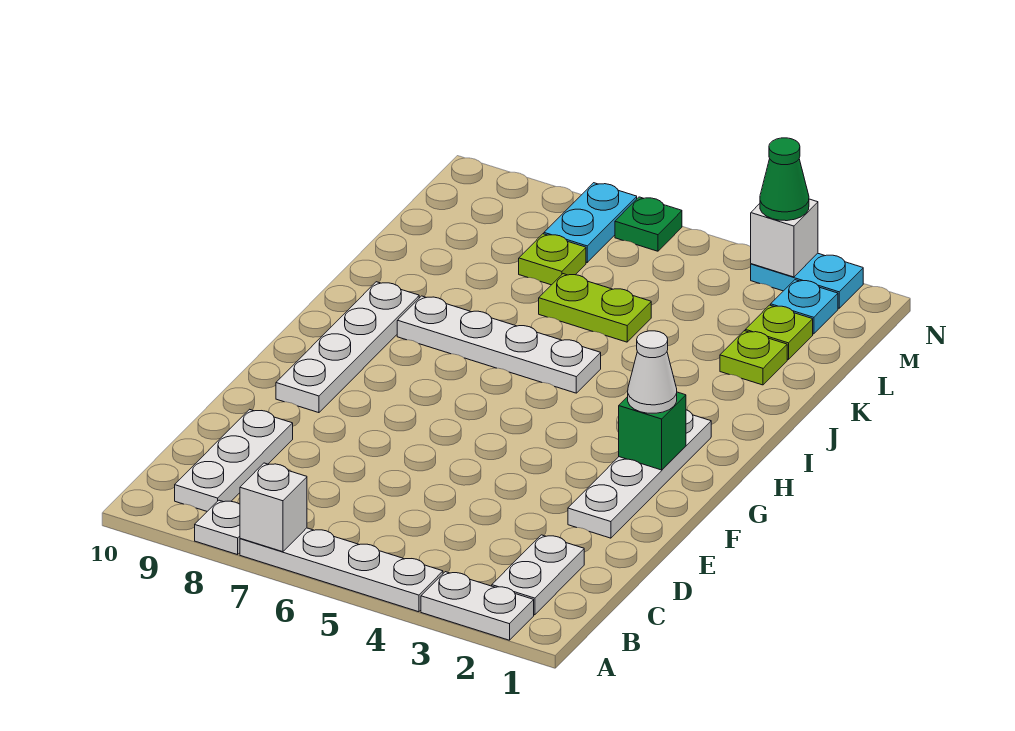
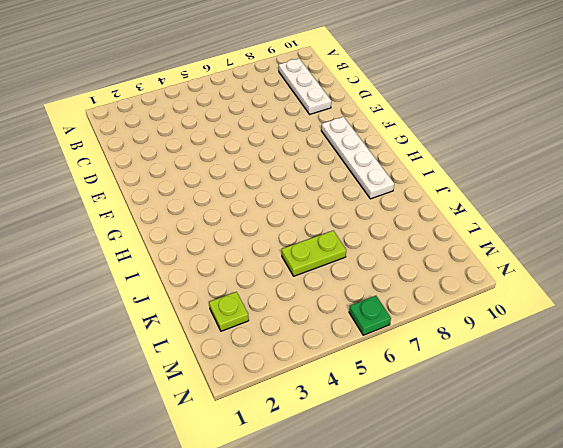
none -> white plate A2:A3 level 1
none -> white plate A4:A7 level 1
none -> white plate A8 level 1

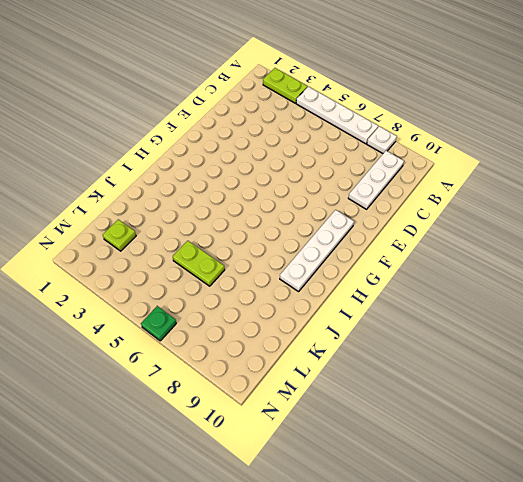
lime plate A2:A3 level 1 -> white plate A2:A3 level 1
none -> white plate B2:C2 level 1
none -> white plate E2:H2 level 1
none -> white plate I5:I8 level 1

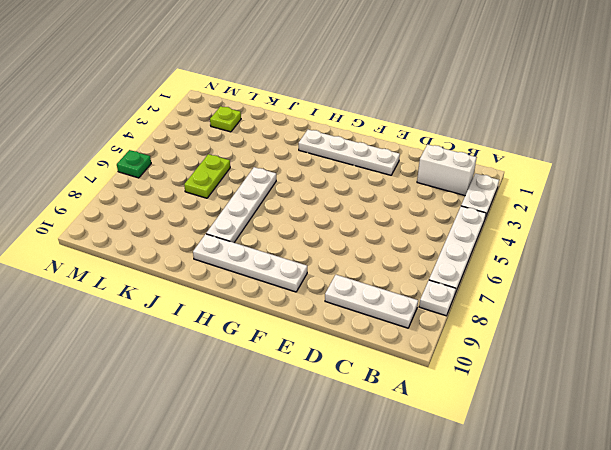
white brick B2:C2 level 1 -> white plate B2:C2 level 1
none -> lime plate K2 level 1
none -> lime plate L7 level 1
none -> cyan plate M2 level 1

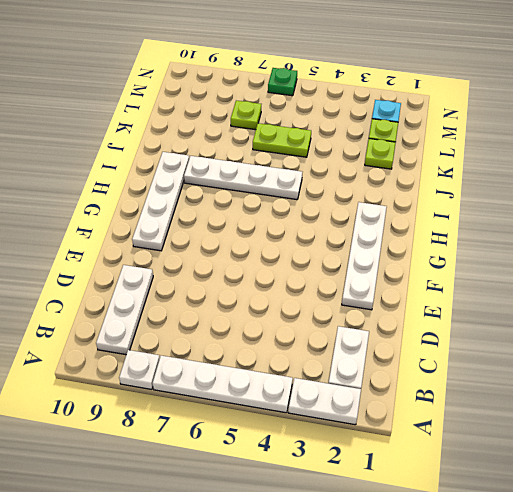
none -> cyan plate M7:N7 level 1
none -> cyan plate N2:N3 level 1
none -> white brick A7 level 2

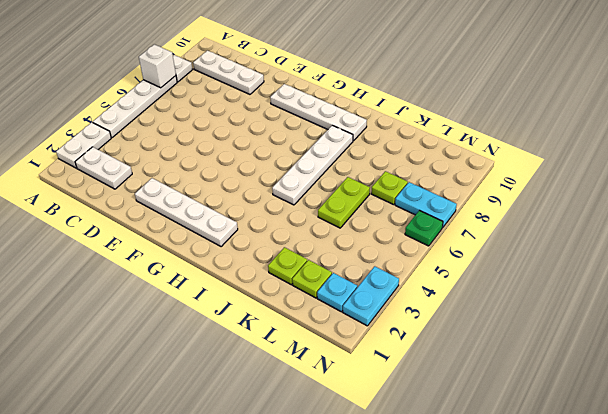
none -> green brick G2 level 2
none -> white brick N3 level 2
none -> white cone G2 level 3

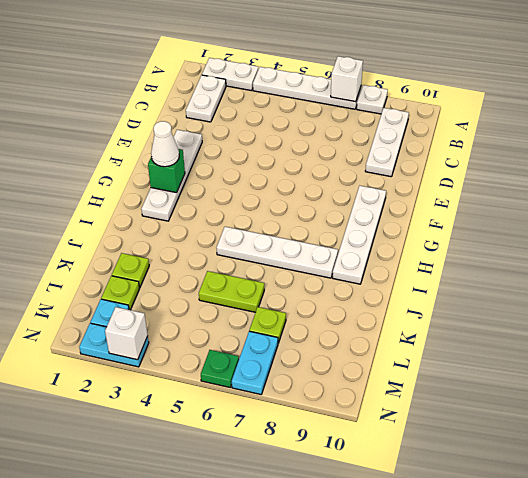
none -> green cone N3 level 3

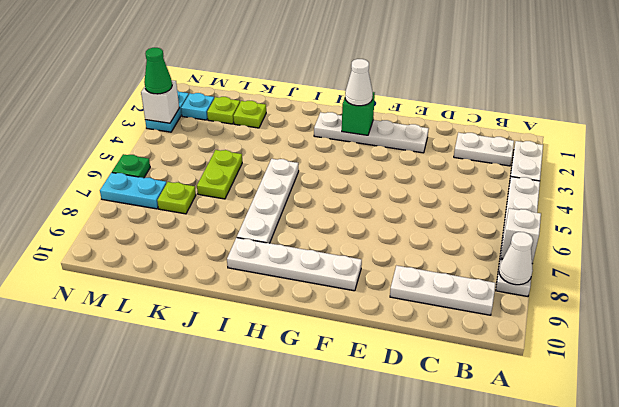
white cone A8 level 2 -> none

